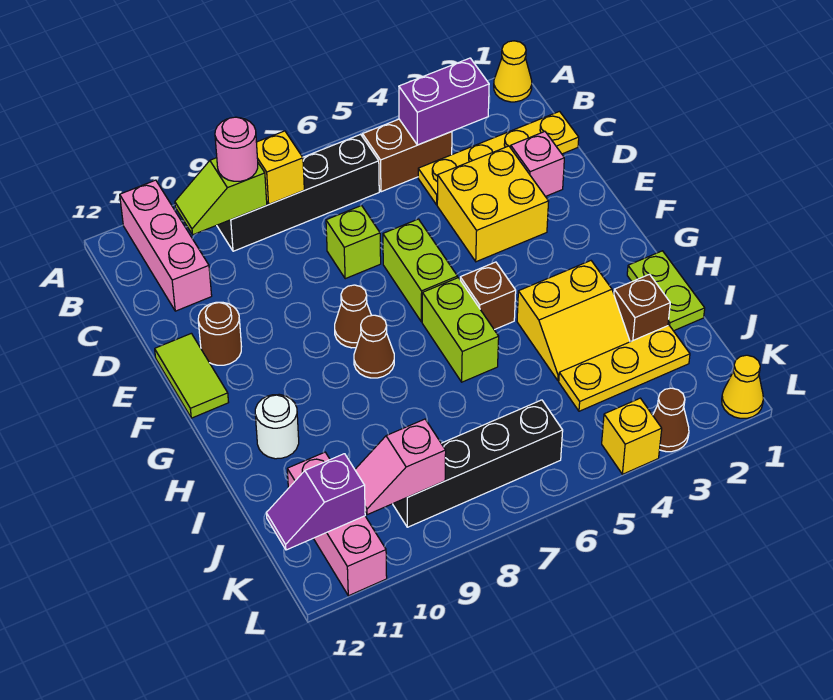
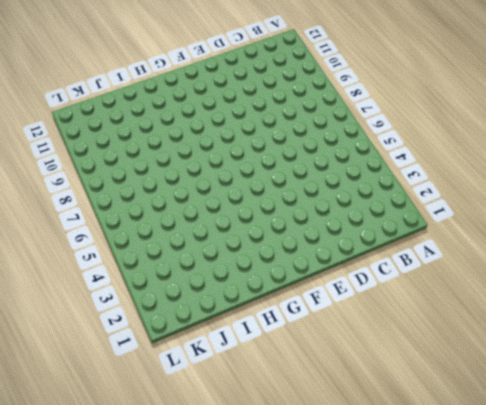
none -> yellow cone A1 level 1
none -> pink brick A11:C11 level 1
none -> brown brick B4:B5 level 1
none -> black brick B6:B9 level 1

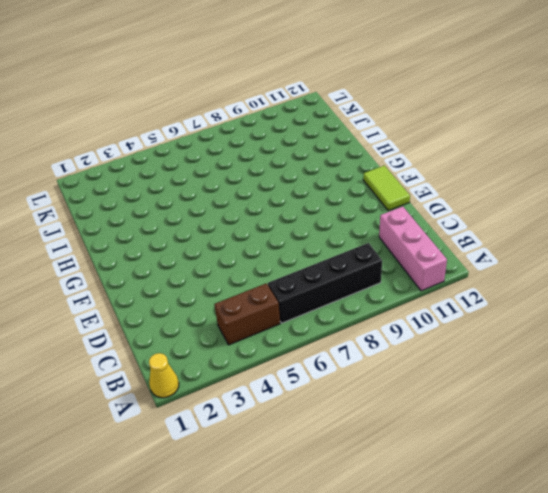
none -> yellow plate C1:C4 level 1
none -> pink brick D2 level 1
none -> yellow brick D3:E4 level 1
none -> lime brick D7 level 1

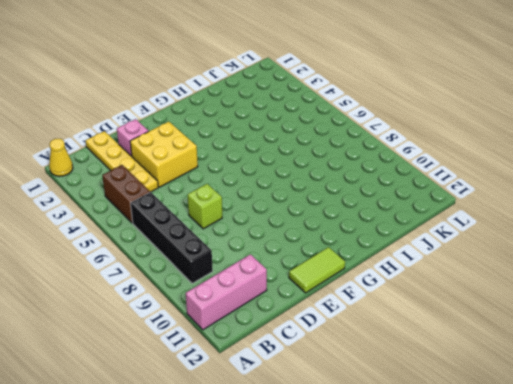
none -> lime brick E6:F6 level 1
none -> brown round brick E11 level 1
none -> brown cone F8 level 1
none -> brown brick G5 level 1

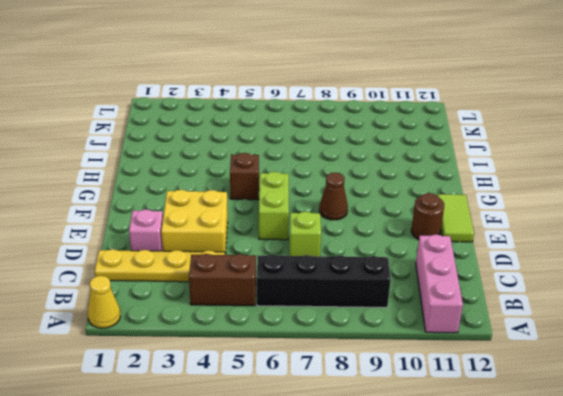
none -> lime brick G6:H6 level 1
none -> brown cone G8 level 1
none -> lime plate H1:I1 level 1
none -> yellow slope H3:I4 level 1 top H

